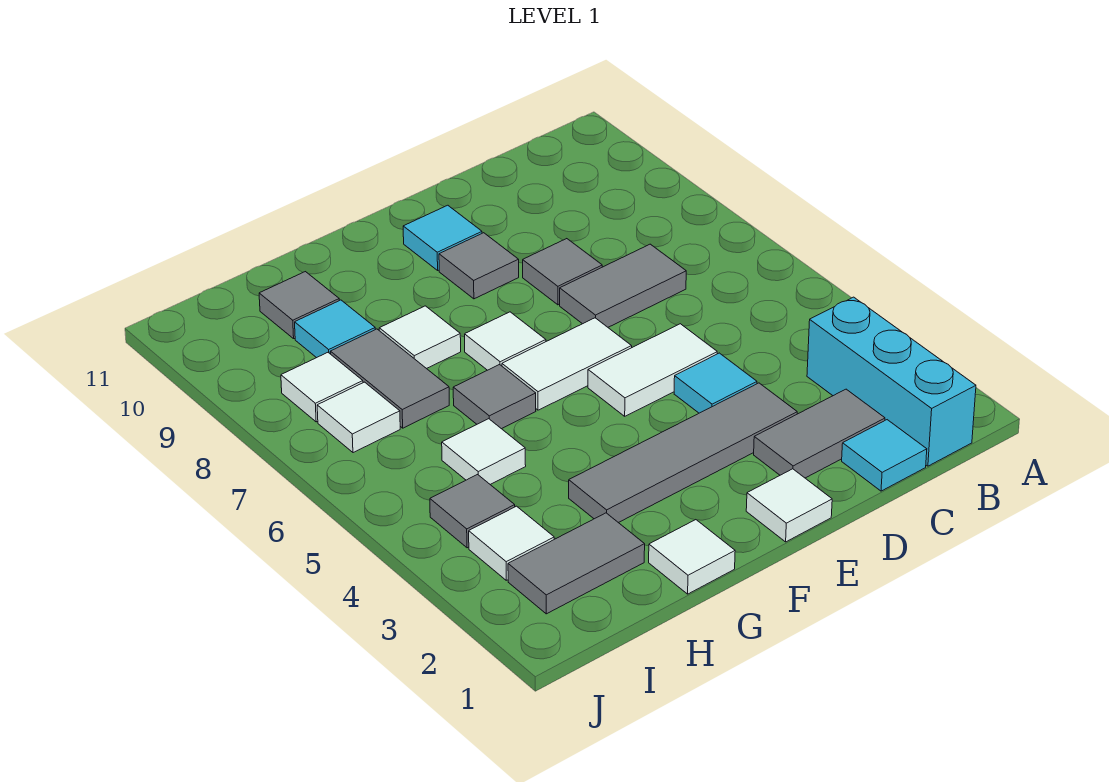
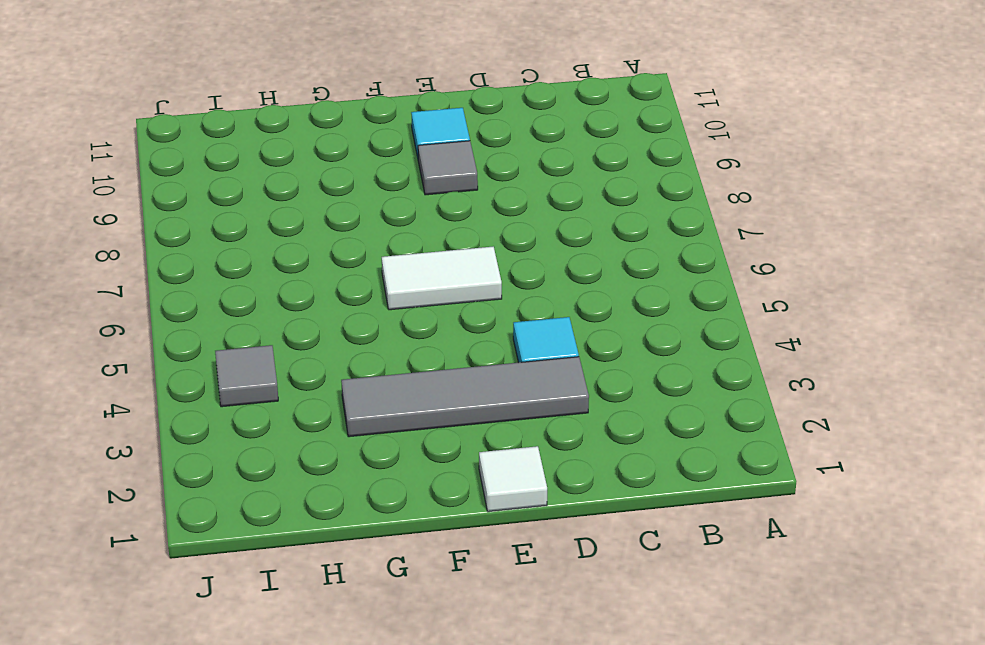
none -> cyan brick B1:B3 level 1
none -> cyan tile C1 level 1
none -> grey tile C2:D2 level 1

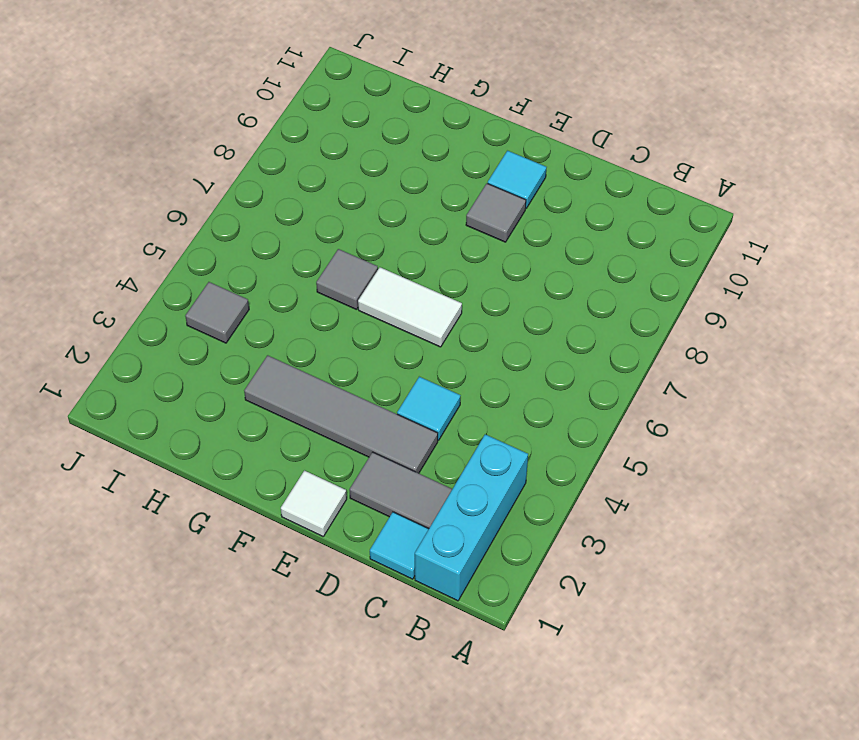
none -> grey tile C7:D7 level 1
none -> white tile D5:E5 level 1
none -> grey tile D8 level 1

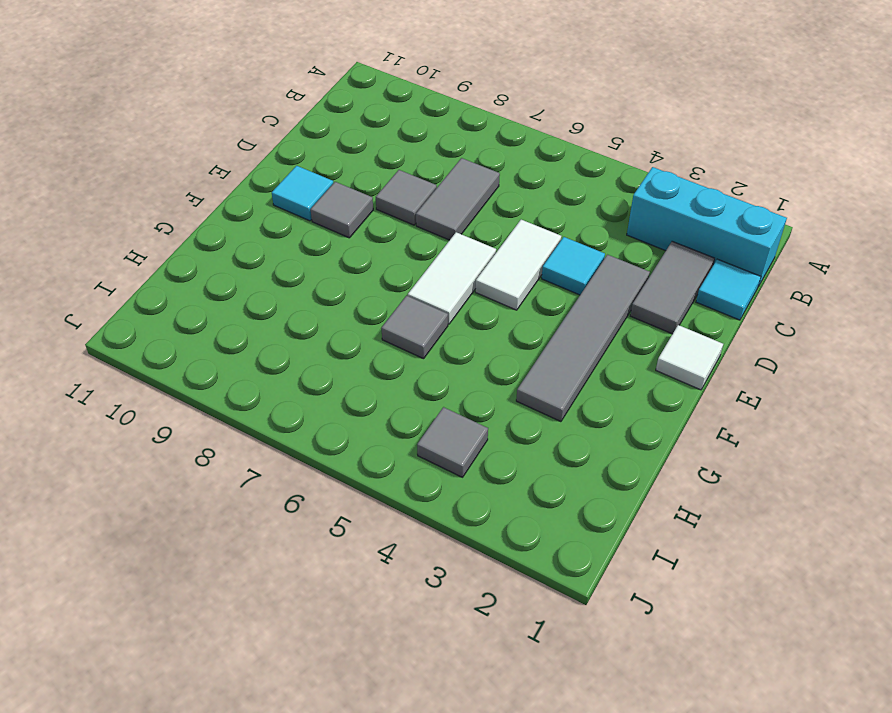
none -> white tile F7 level 1
none -> white tile G1 level 1
none -> white tile G8 level 1

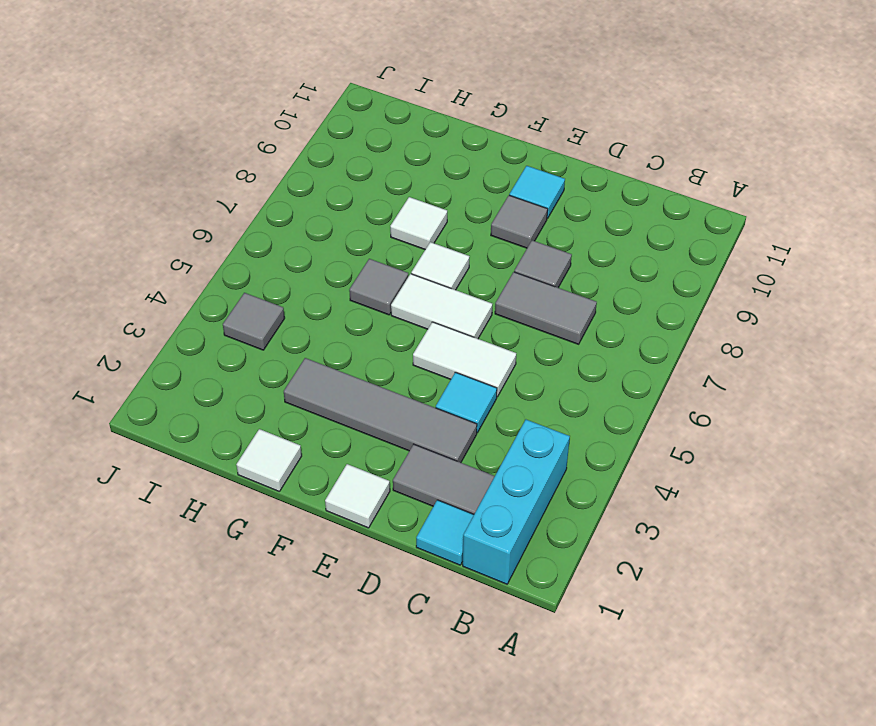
none -> grey tile H2:I2 level 1
none -> white tile H5 level 1
none -> grey tile H7:H8 level 1

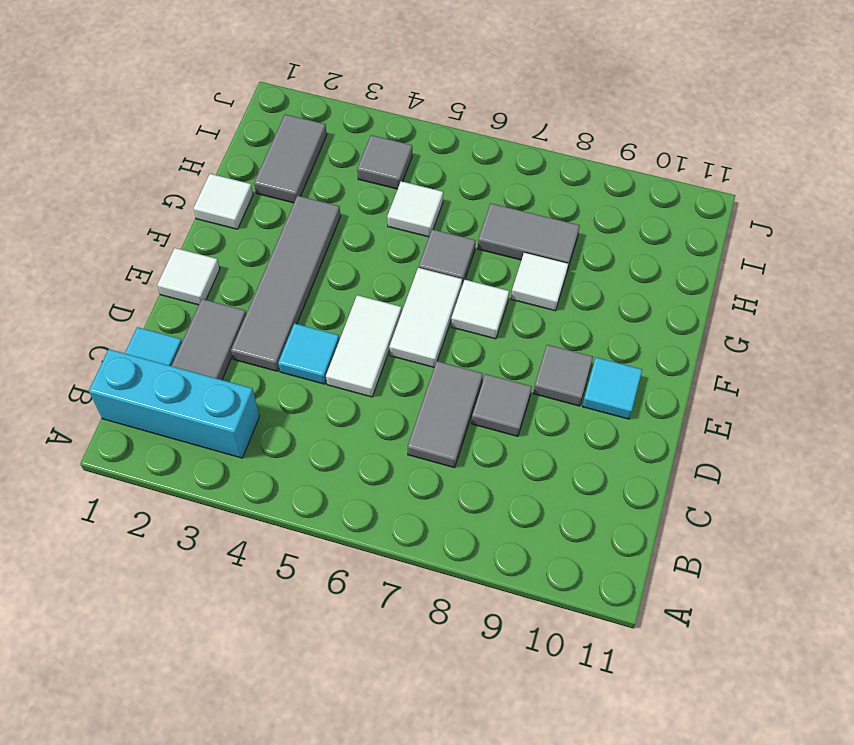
none -> cyan tile H9 level 1
none -> grey tile H10 level 1
none -> white tile I3 level 1

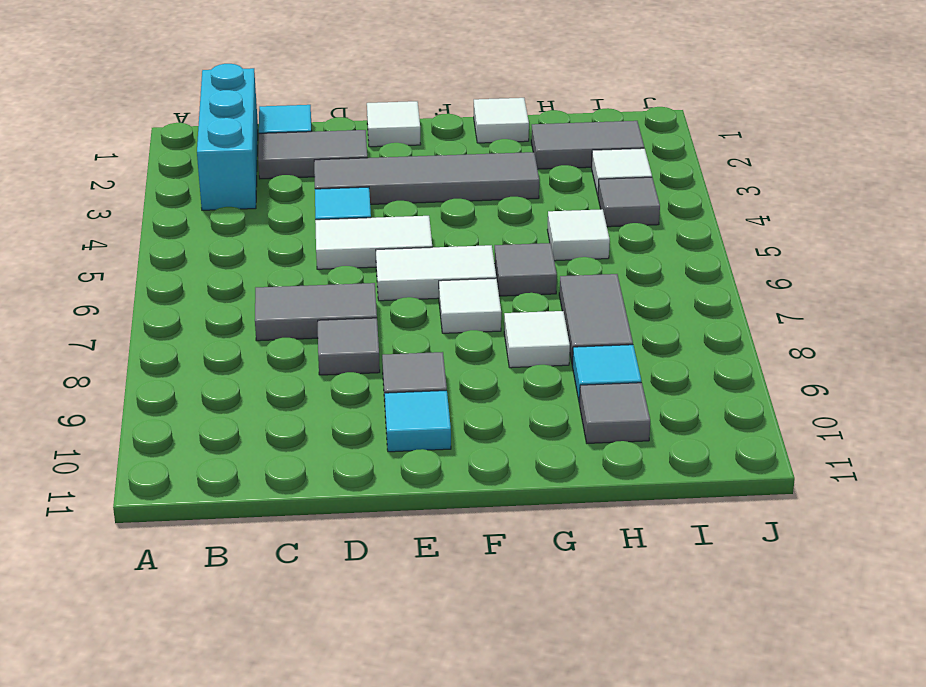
none -> white tile I7 level 1
none -> white tile I8 level 1

